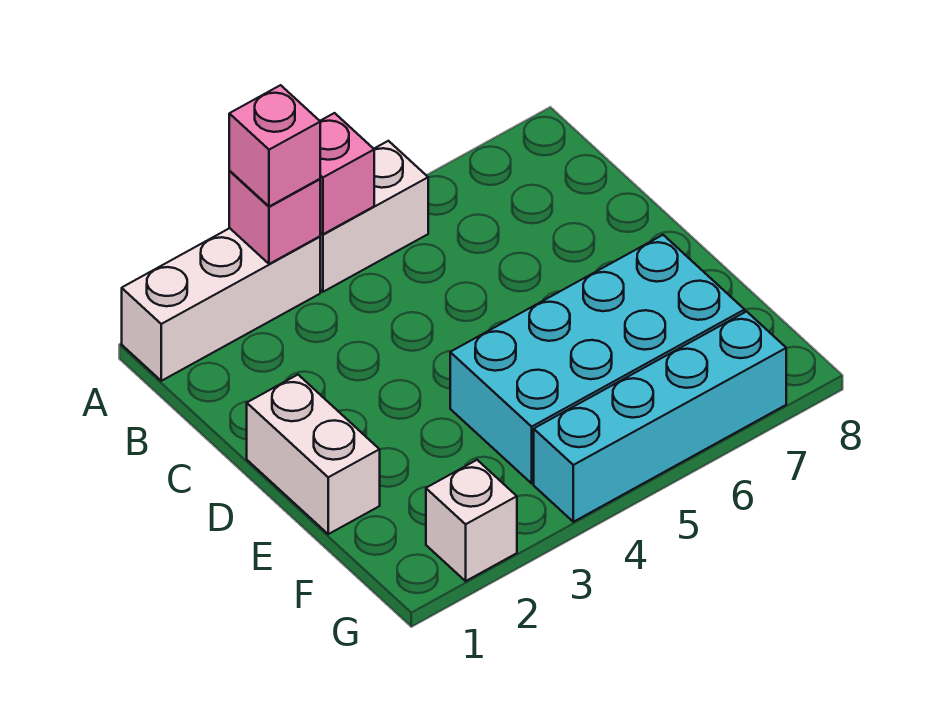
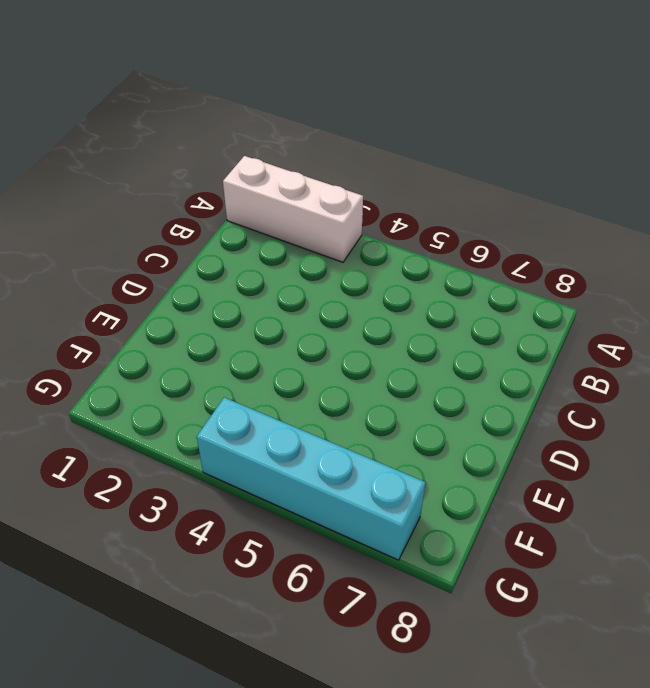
none -> white brick A4:A5 level 1
none -> white brick D1:E1 level 1

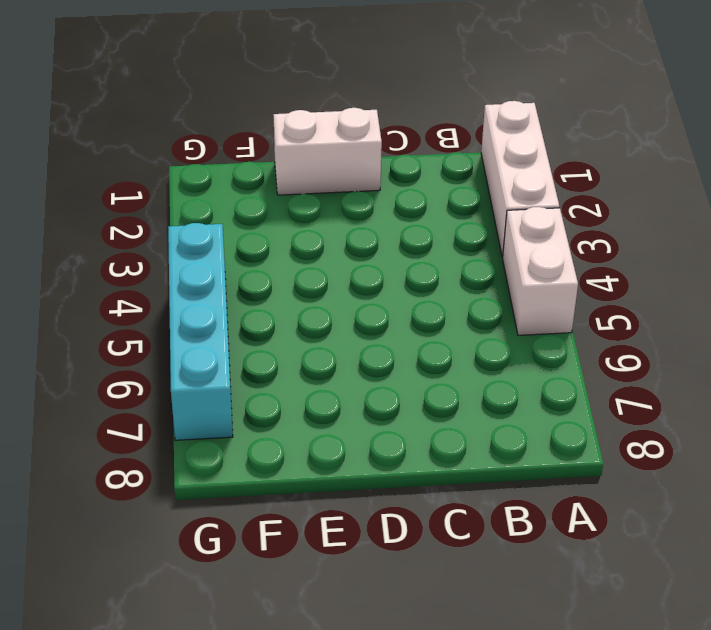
none -> cyan brick E4:F7 level 1
none -> white brick G2 level 1

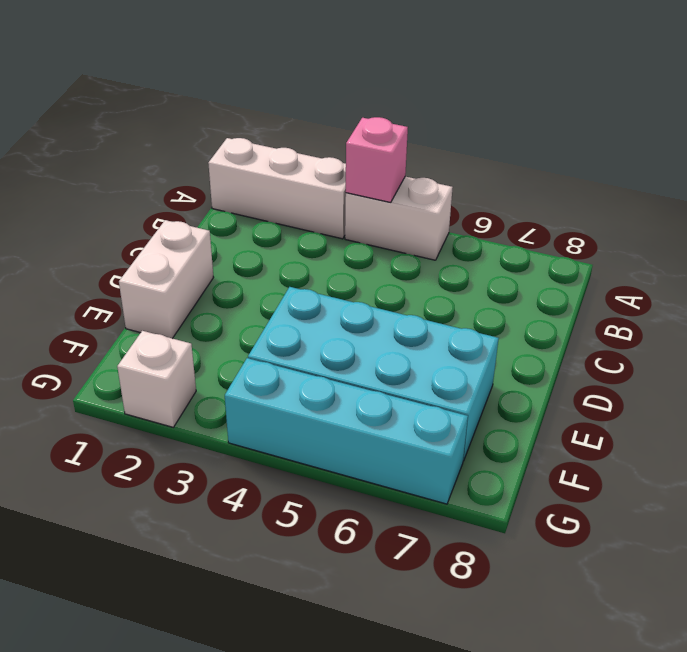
none -> pink brick A3 level 2
none -> pink brick A3 level 3

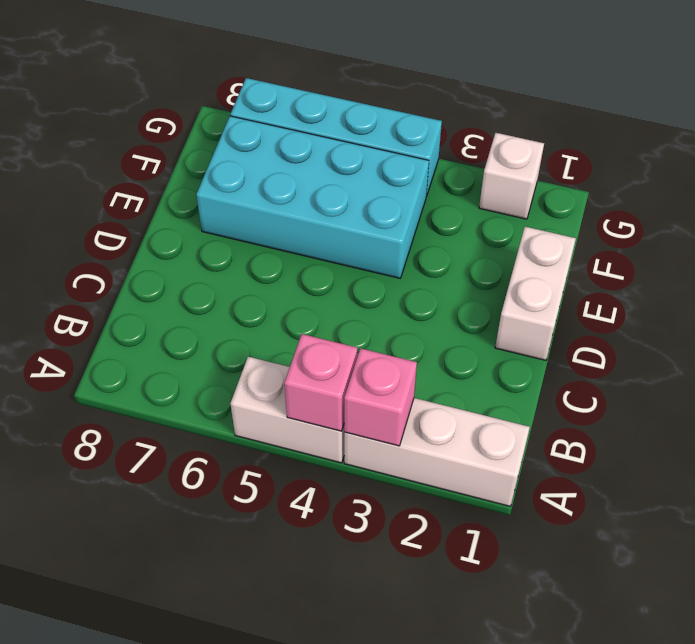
none -> pink brick A3 level 3

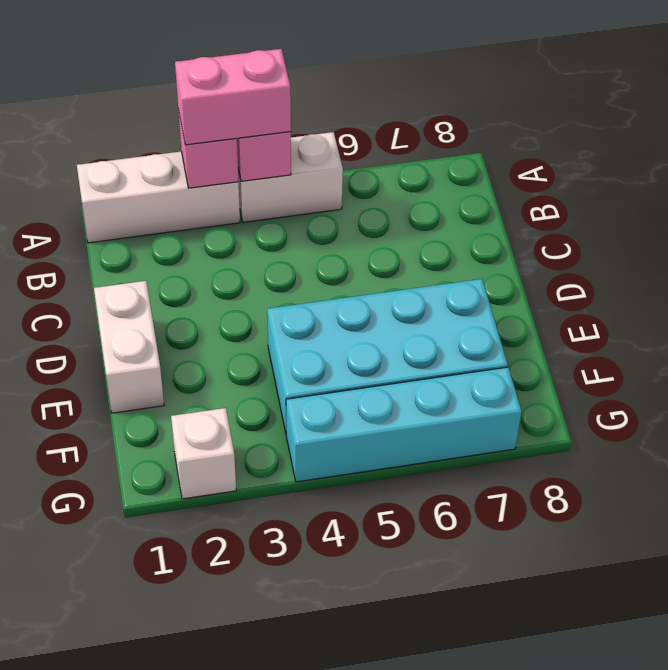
pink brick A3:A4 level 3 -> pink brick A3 level 3

